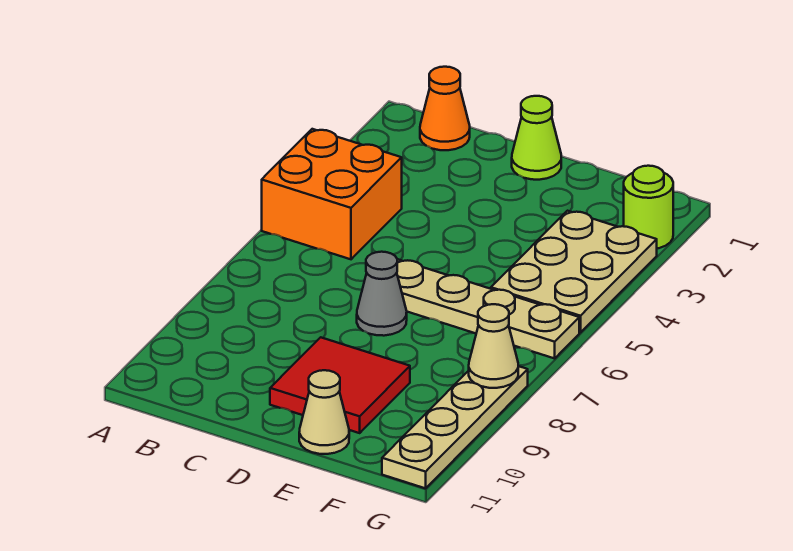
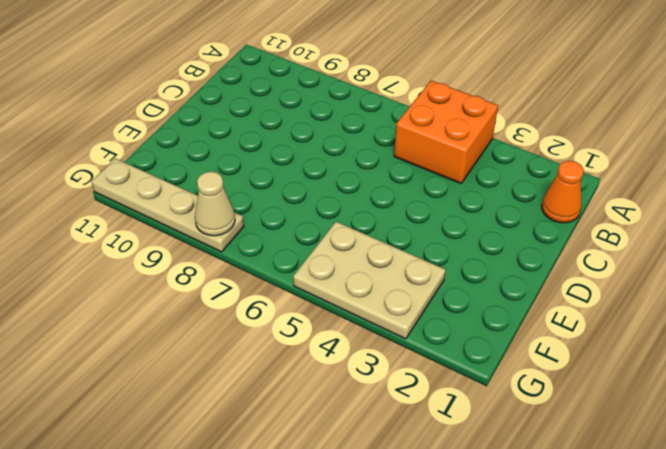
none -> lime cone D1 level 1
none -> tan plate D6:G6 level 1

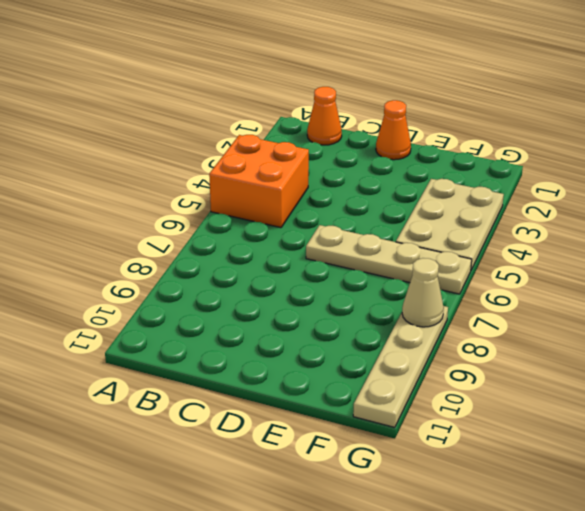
orange cone D1 level 1 -> lime cone D1 level 1
none -> grey cone D7 level 1
none -> red tile D9:E10 level 1

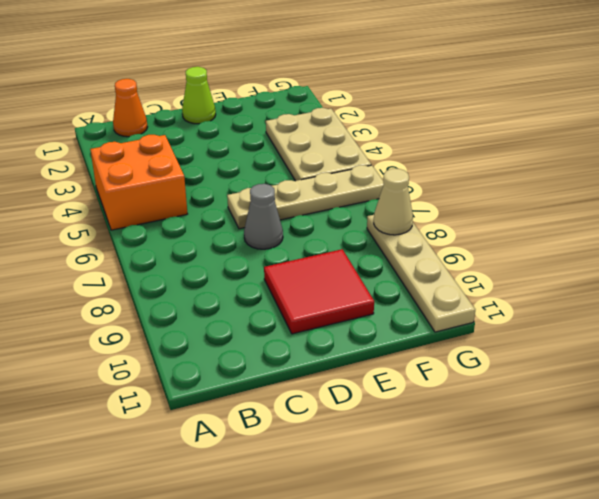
none -> tan cone E11 level 1
none -> lime round brick G2 level 1

